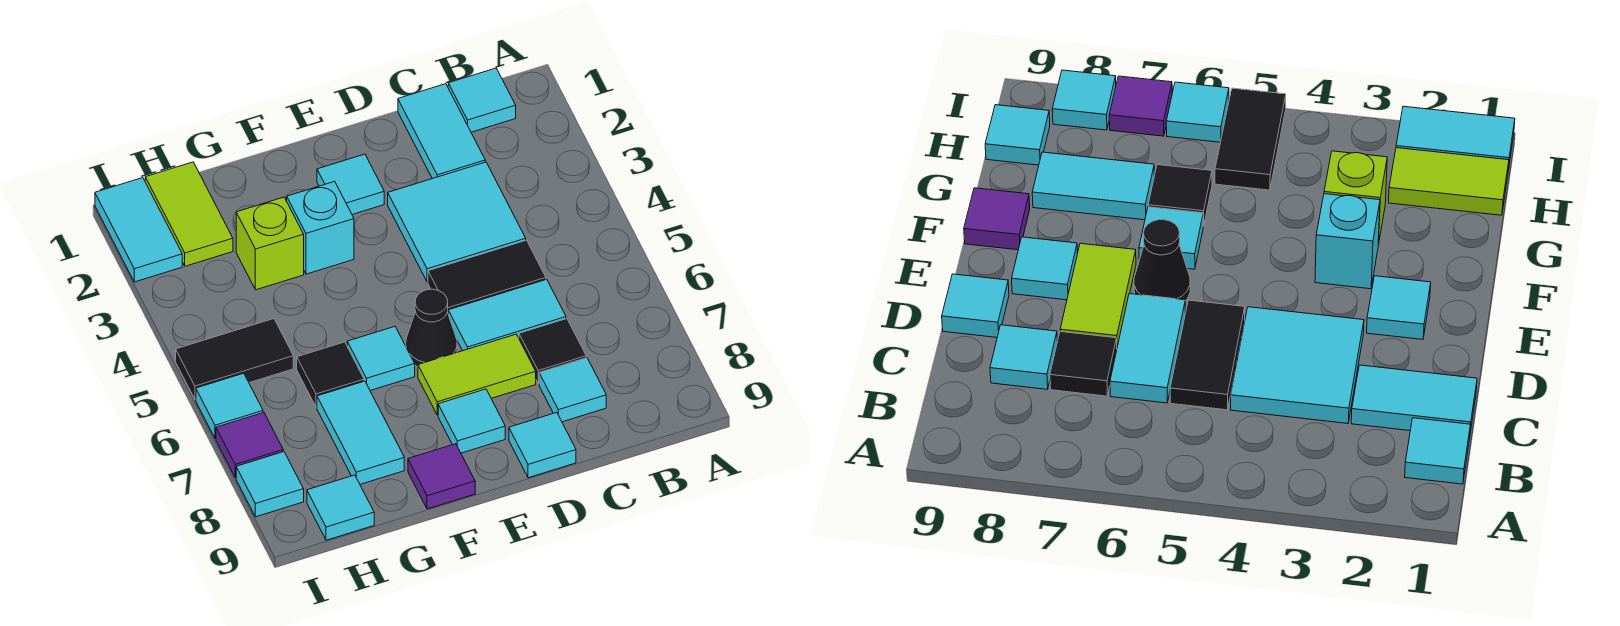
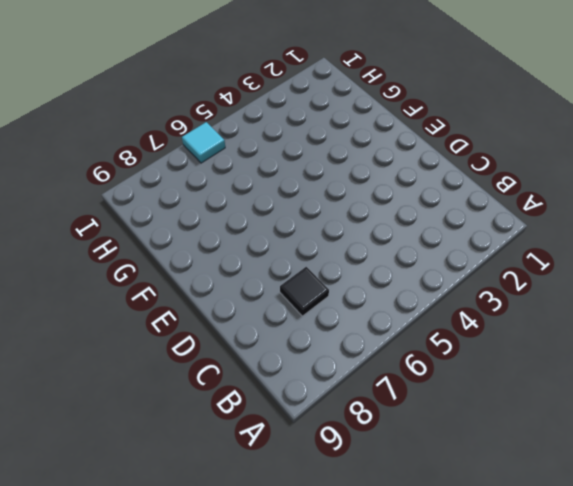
none -> cyan tile B1 level 1
none -> cyan tile C1:C2 level 1
none -> cyan tile C3:D4 level 1

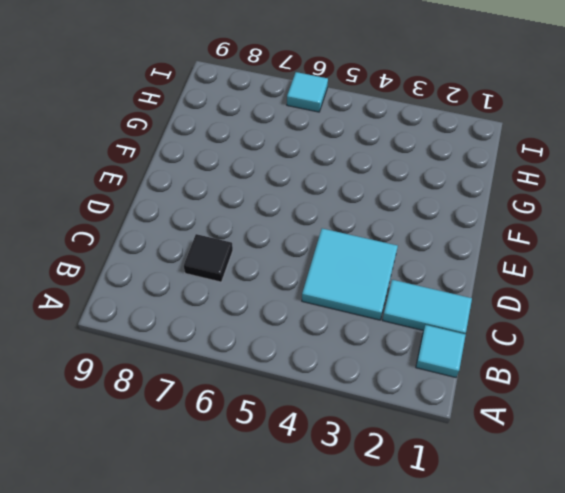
none -> black tile C5:D5 level 1
none -> cyan tile C6:D6 level 1
none -> cyan tile C8 level 1

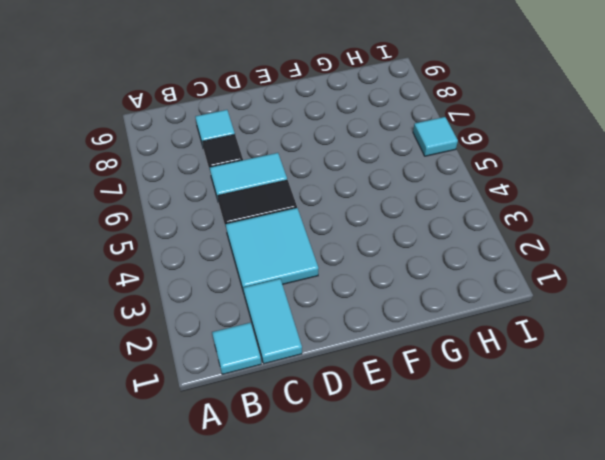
none -> lime tile D7:E7 level 1
none -> cyan tile D9 level 1
none -> cyan tile E2 level 1

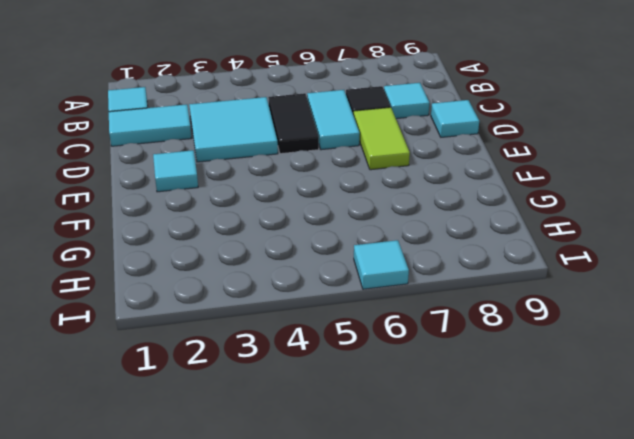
none -> black cone E6 level 1
none -> cyan tile E8 level 1
none -> cyan brick F3 level 1

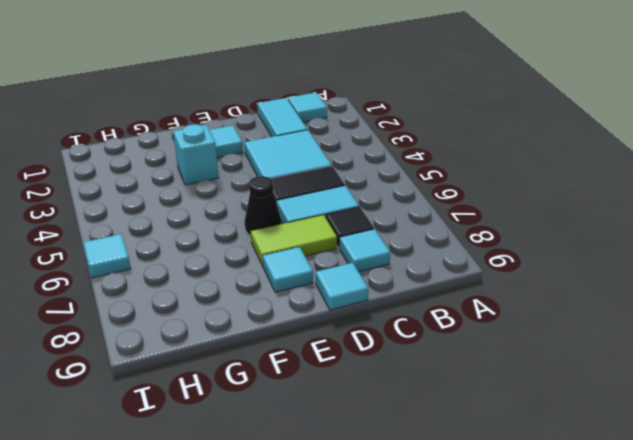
none -> cyan tile F6 level 1
none -> purple tile F9 level 1
none -> lime brick G3 level 1

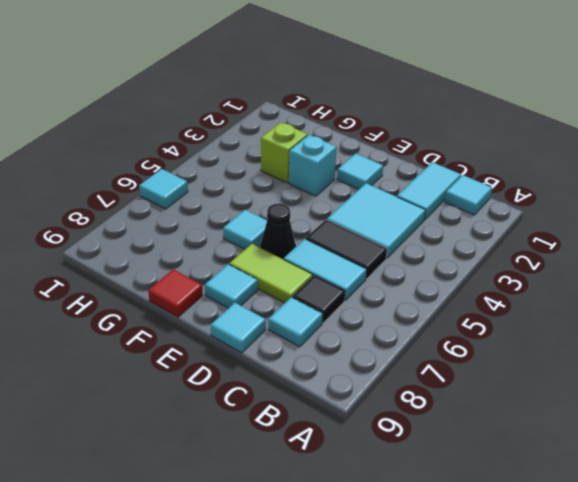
red tile F9 level 1 -> purple tile F9 level 1
none -> black tile G6 level 1
none -> cyan tile G7:G8 level 1
none -> lime tile H1:H2 level 1

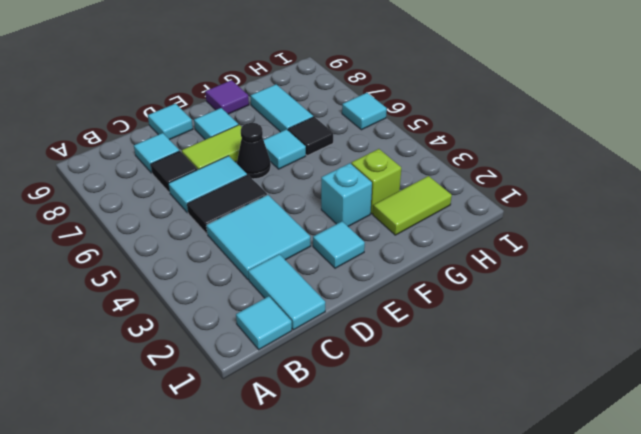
lime tile G2:H2 level 1 -> lime tile H1:H2 level 1
none -> black tile H5:I5 level 1
none -> cyan tile H9 level 1
none -> cyan tile I1:I2 level 1

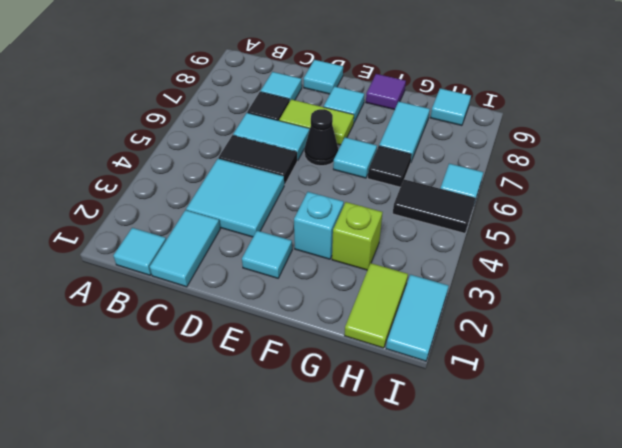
none -> purple tile I7 level 1
none -> cyan tile I8 level 1

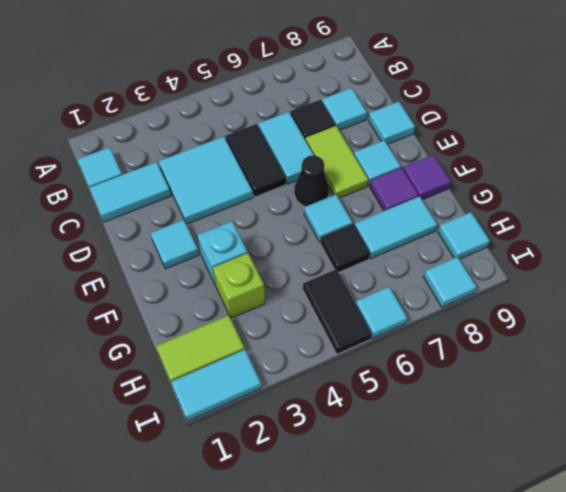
purple tile F8 level 1 -> purple tile I7 level 1

